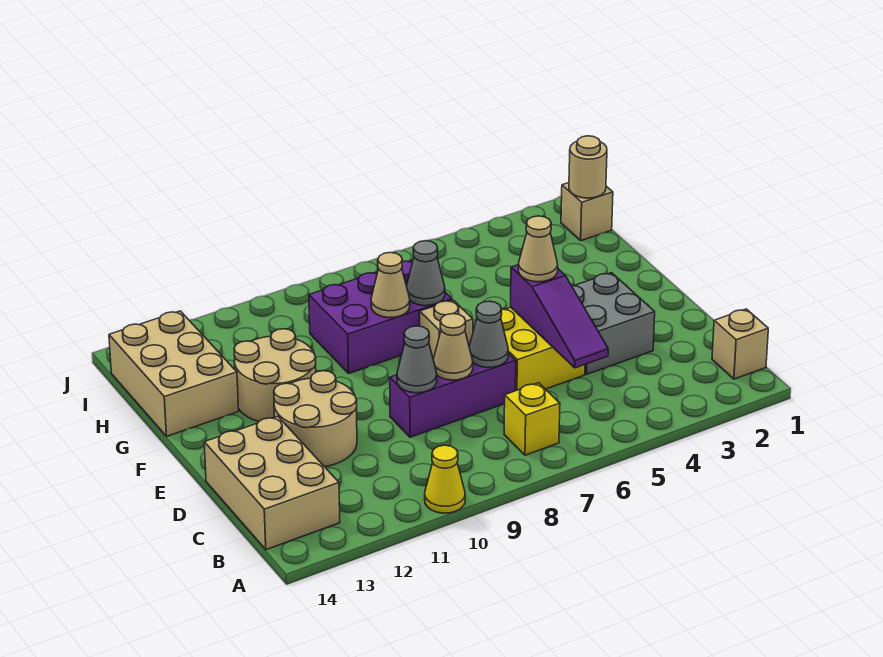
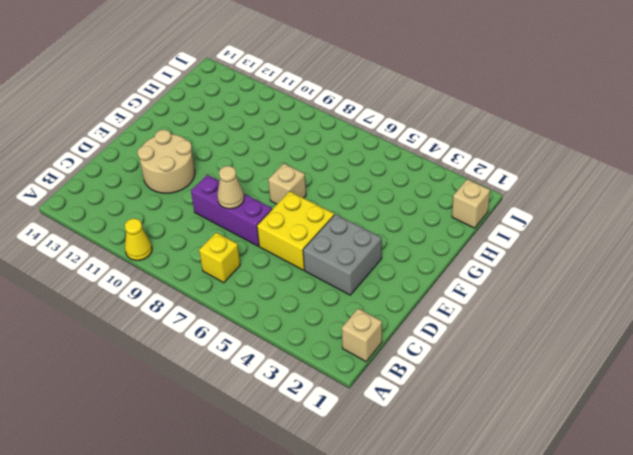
none -> tan brick B13:D14 level 1
none -> tan round brick F11:G12 level 1
none -> purple brick G7:H9 level 1

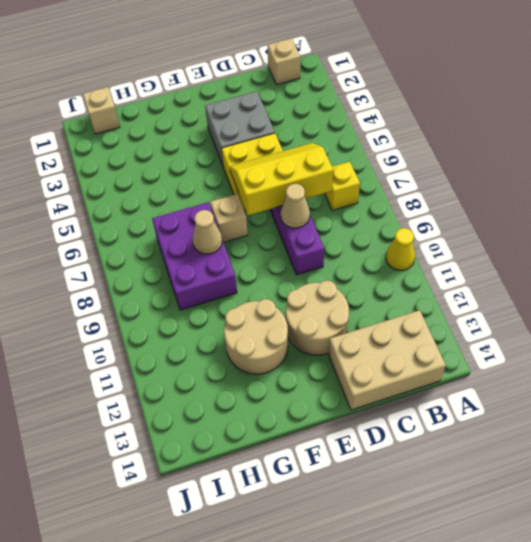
yellow slope C6:E7 level 2 top 7 -> grey cone D7 level 2
none -> tan brick G13:I14 level 1
none -> purple slope C5:E5 level 2 top E
none -> grey cone D9 level 2

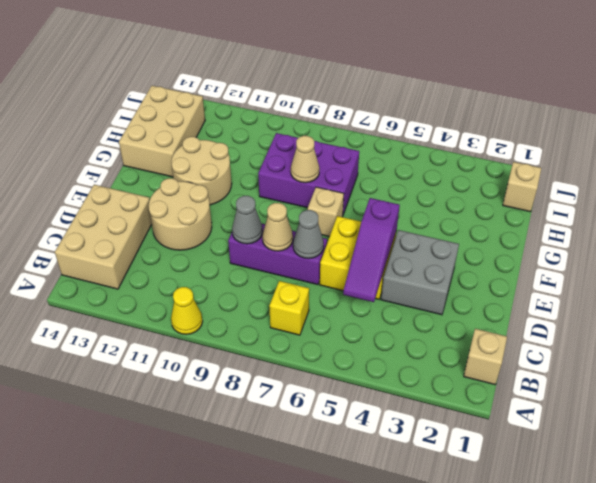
none -> grey cone G7 level 2
none -> tan round brick I1 level 2
none -> tan cone E5 level 3

